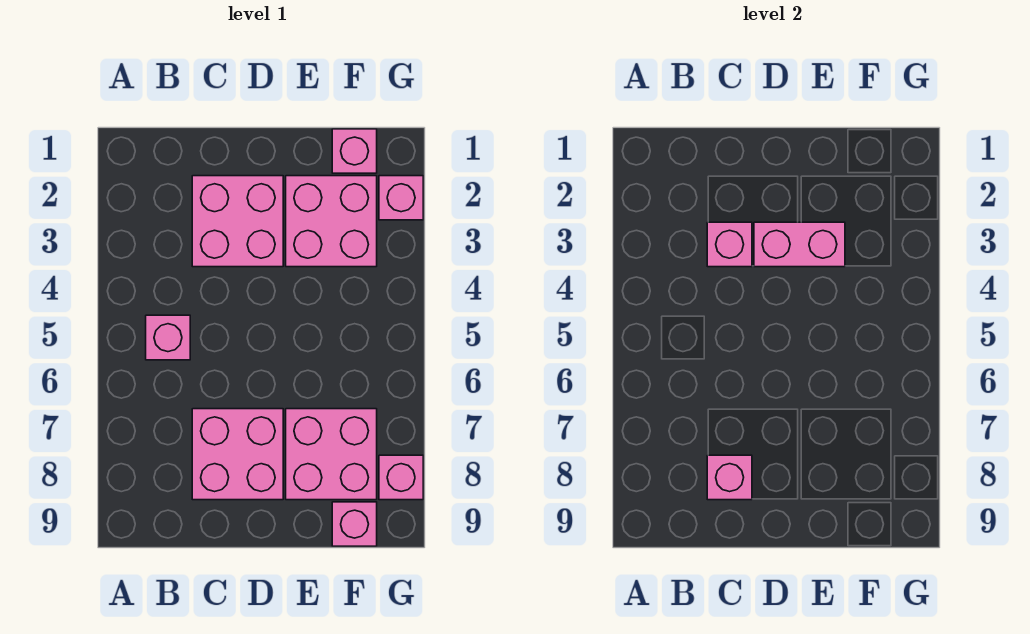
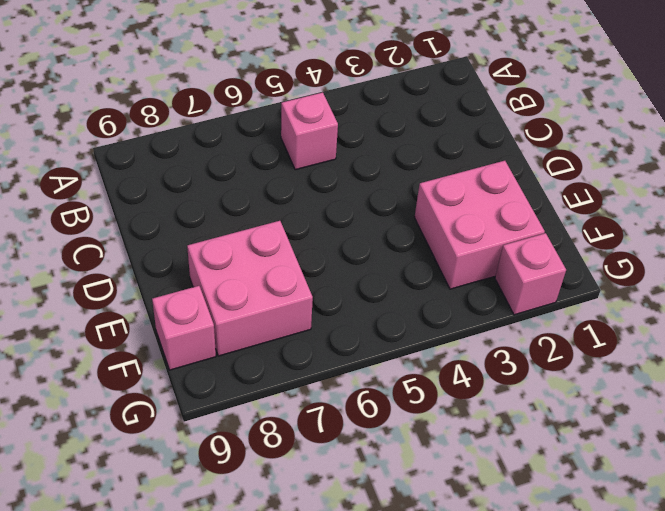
none -> pink brick C2:D3 level 1
none -> pink brick C7:D8 level 1
none -> pink brick F1 level 1

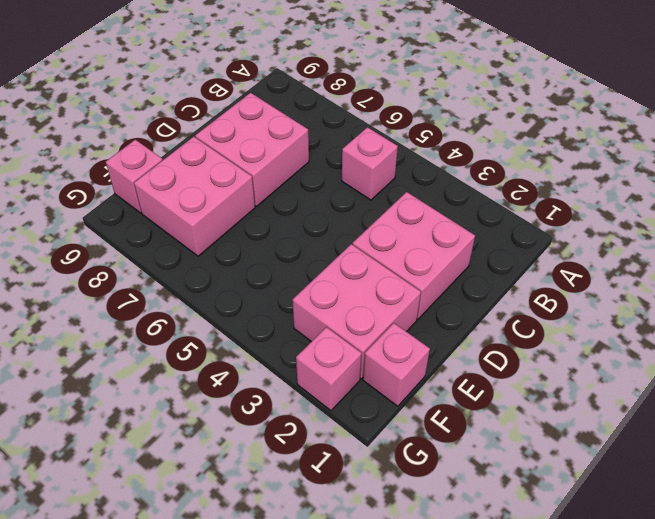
none -> pink brick G8 level 1
none -> pink brick C3 level 2
none -> pink brick C8 level 2

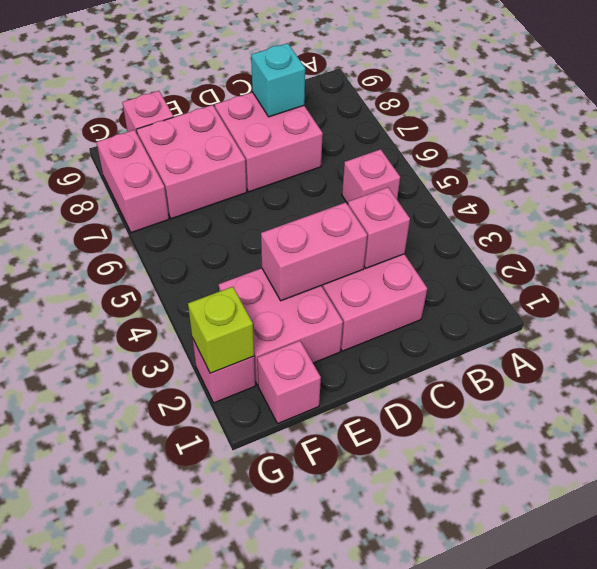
cyan brick C8 level 2 -> pink brick C8 level 2
lime brick G2 level 2 -> none
pink brick G7:G8 level 1 -> pink brick G8 level 1

